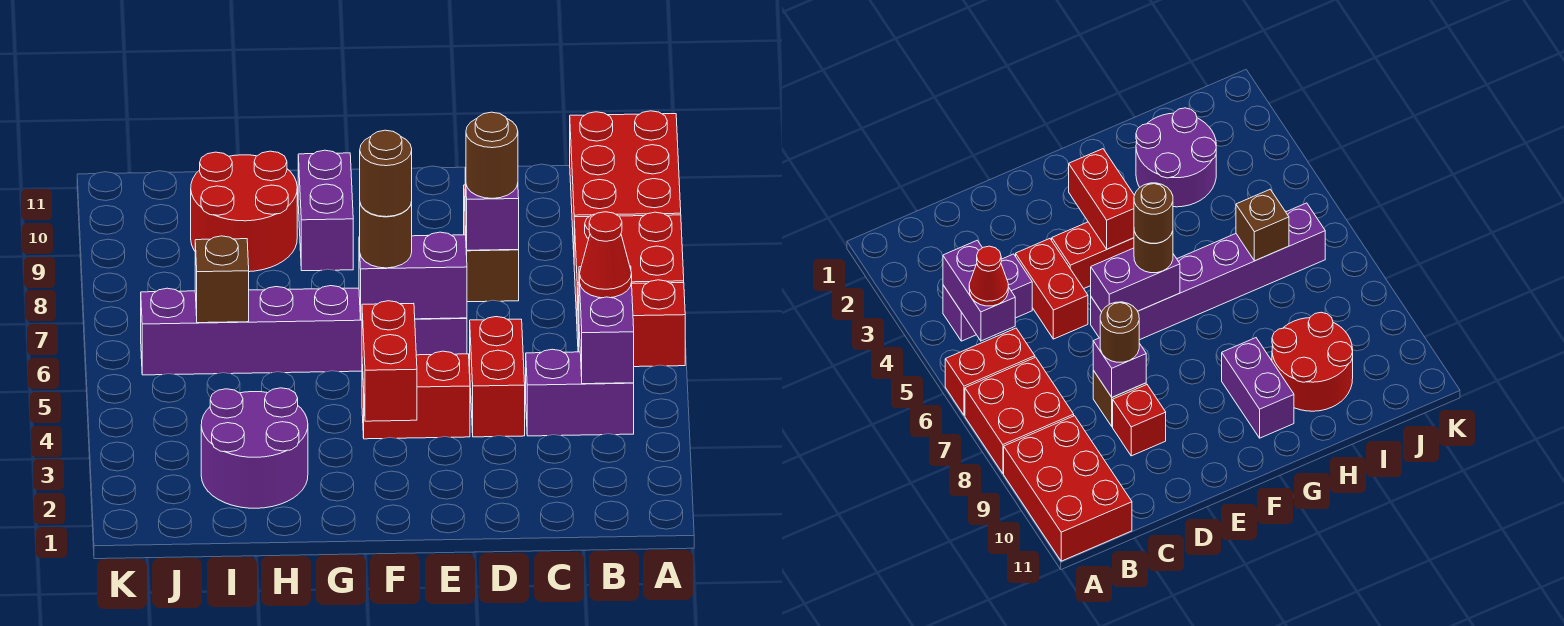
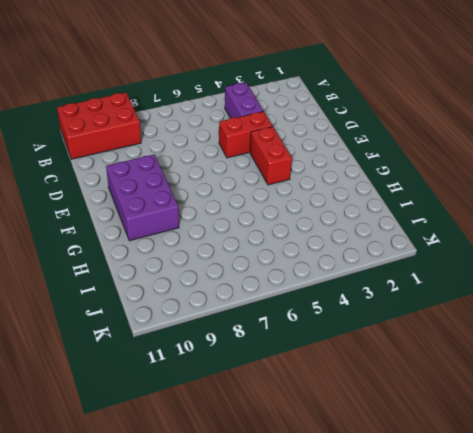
purple brick E9:G10 level 1 -> purple brick G9:G10 level 1
none -> red brick A6:B6 level 1
none -> red brick A7:B8 level 1
none -> brown brick D8 level 1

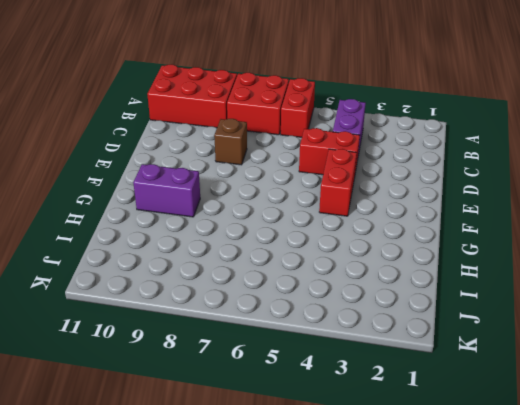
none -> red brick D9 level 1
none -> purple brick E6:J6 level 1
none -> purple round brick H2:I3 level 1

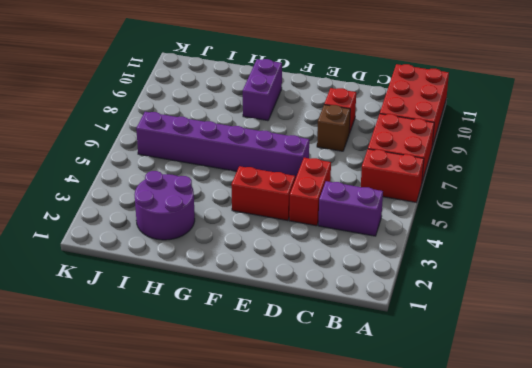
none -> red round brick H9:I10 level 1
none -> purple brick B4:B5 level 2
none -> purple brick D8 level 2

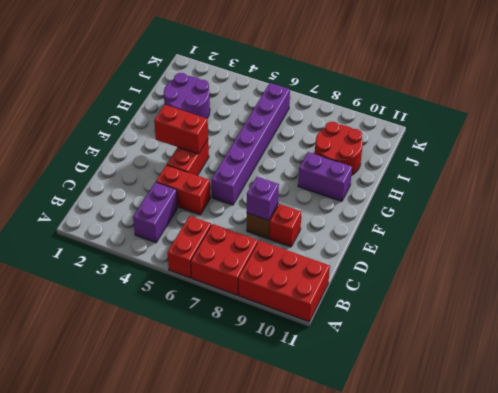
none -> purple brick B4:B5 level 2
none -> purple brick E6:F6 level 2
none -> brown brick I6 level 2

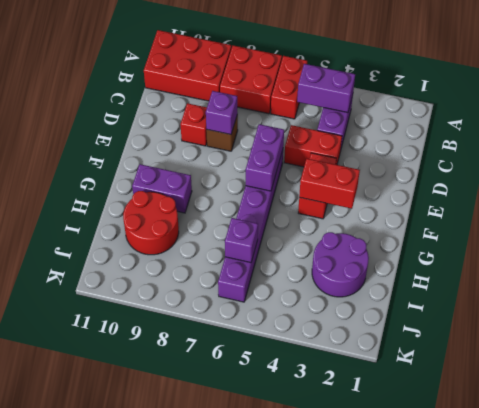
purple brick I6 level 2 -> brown brick I6 level 2
none -> red cone B5 level 3
none -> brown round brick D8 level 3
none -> brown round brick F6 level 3

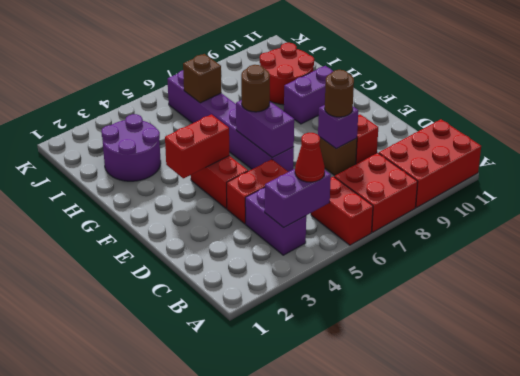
none -> brown round brick F6 level 4

